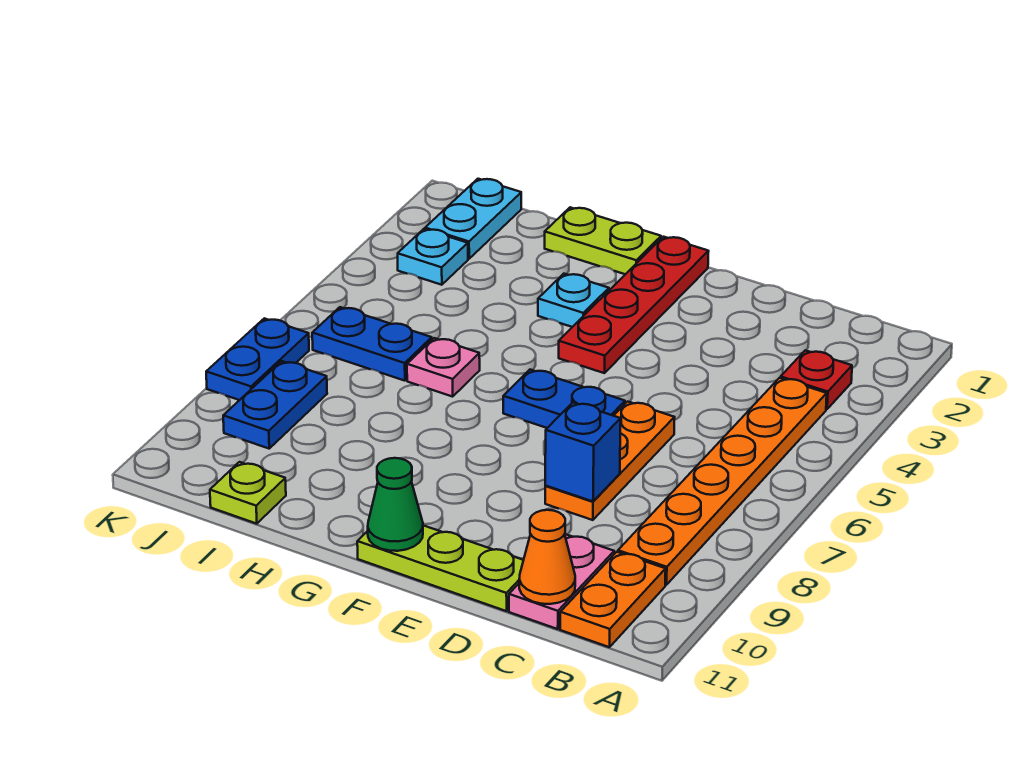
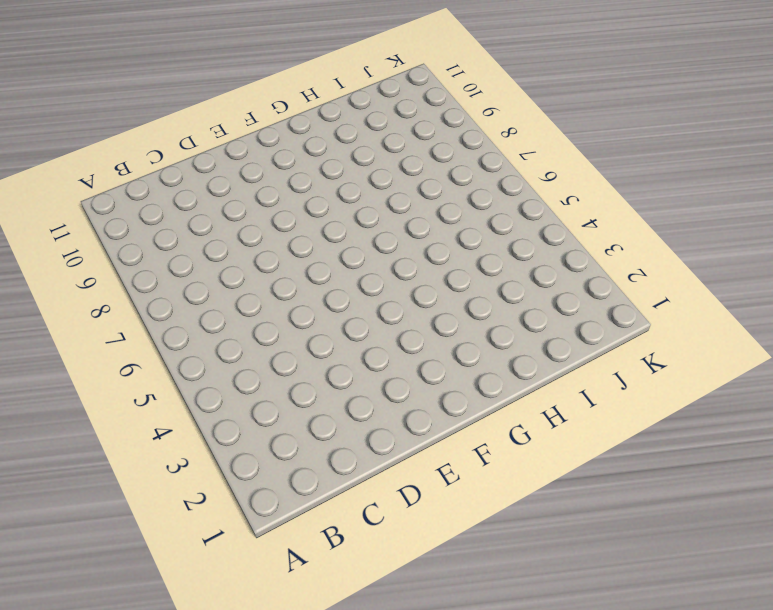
none -> red plate B3 level 1
none -> orange plate B4:B9 level 1
none -> orange plate B10:B11 level 1

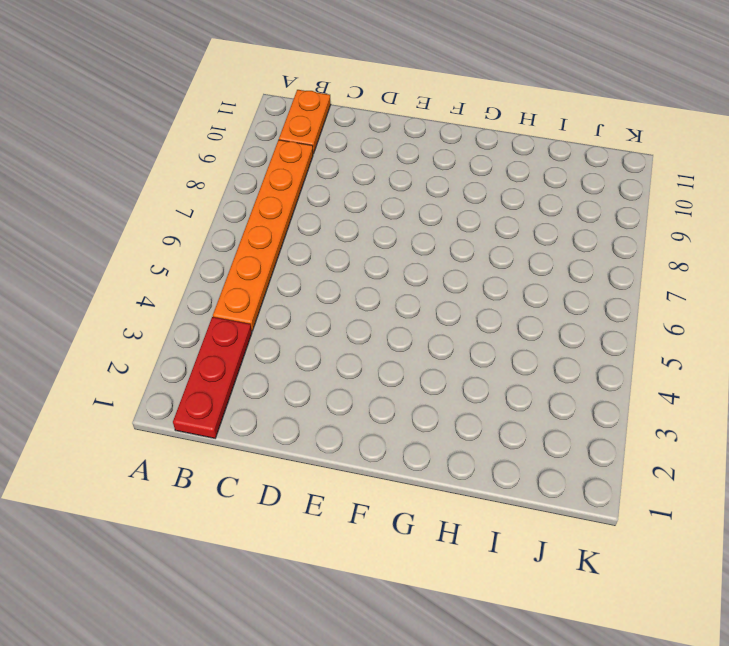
red plate B1:B3 level 1 -> red plate B3 level 1
none -> pink plate C10:C11 level 1
none -> orange plate D6:D8 level 1
none -> lime plate D11:F11 level 1

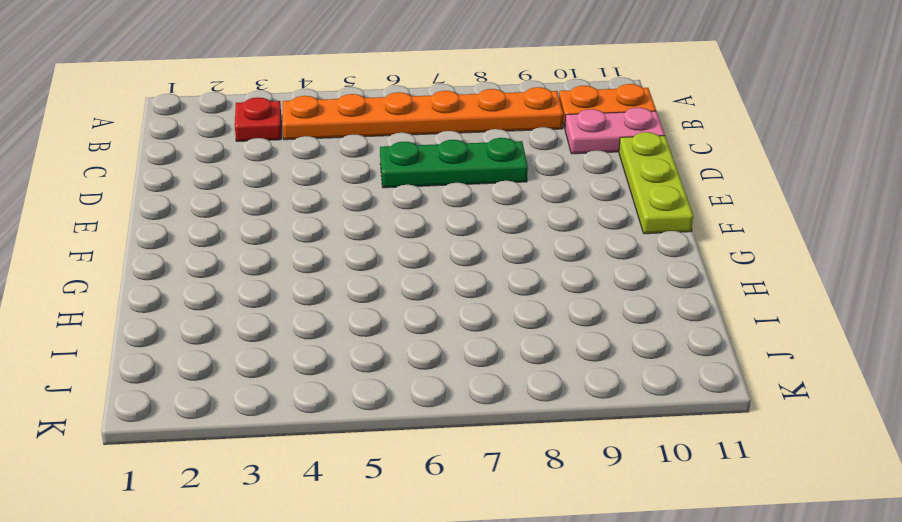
green plate D6:D8 level 1 -> orange plate D6:D8 level 1
none -> blue plate E6:F6 level 1
none -> red plate F1:F4 level 1
none -> lime plate G1:H1 level 1

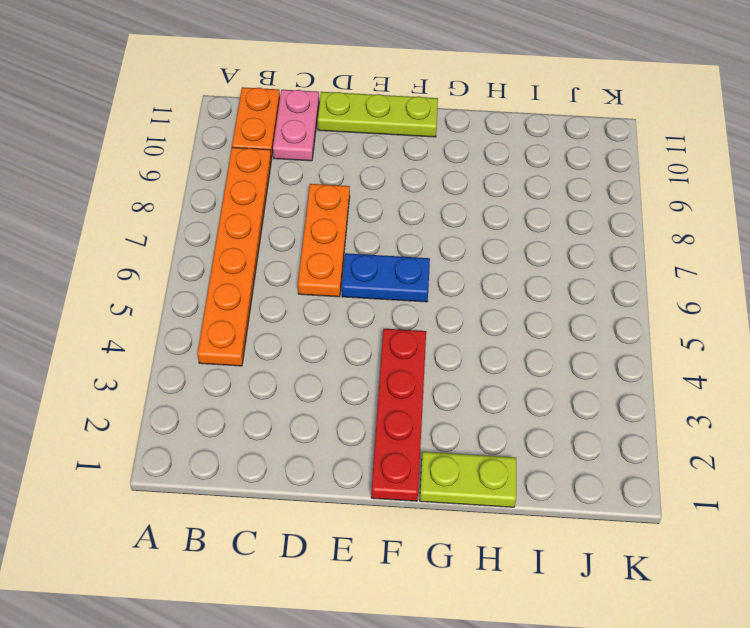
none -> red plate B3 level 1
none -> cyan plate G3 level 1
none -> pink plate H6 level 1

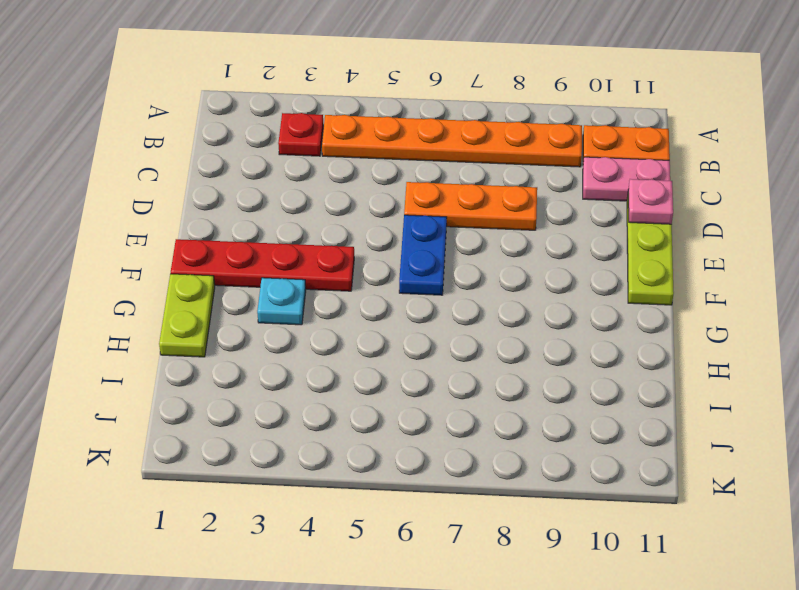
pink plate D11 level 2 -> pink plate H6 level 1
none -> blue plate I6:J6 level 1
none -> lime plate I11 level 1
none -> cyan plate J1:J2 level 1

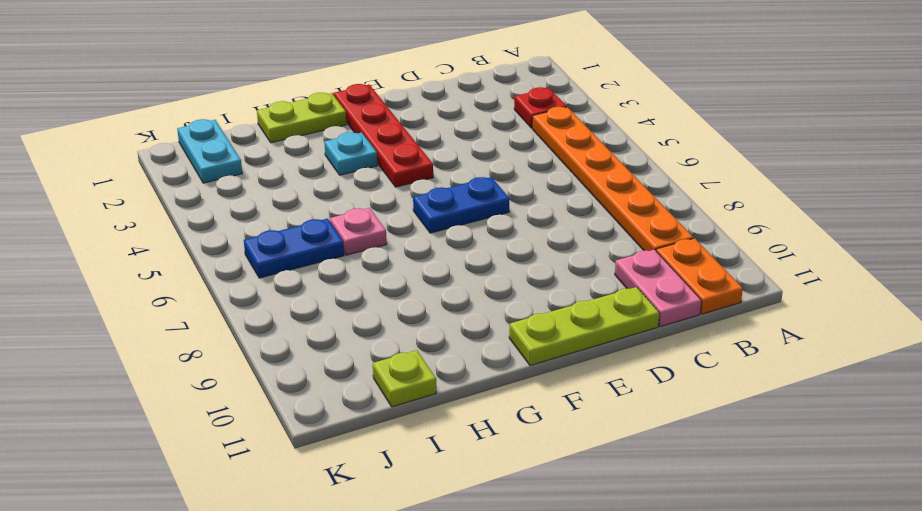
none -> orange plate D6:D8 level 1
none -> cyan plate J3 level 1
none -> blue plate J8:J9 level 1

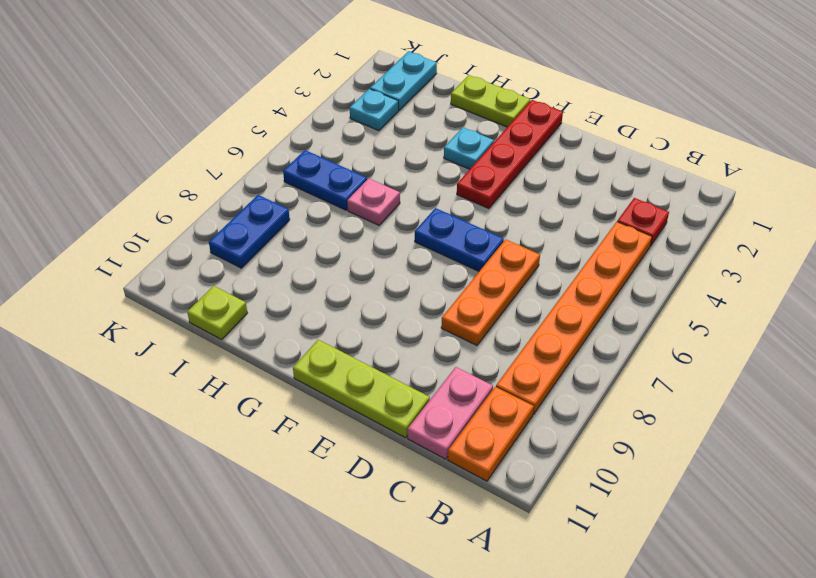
none -> blue plate K7:K8 level 1
none -> orange cone C11 level 2
none -> blue brick D8 level 2

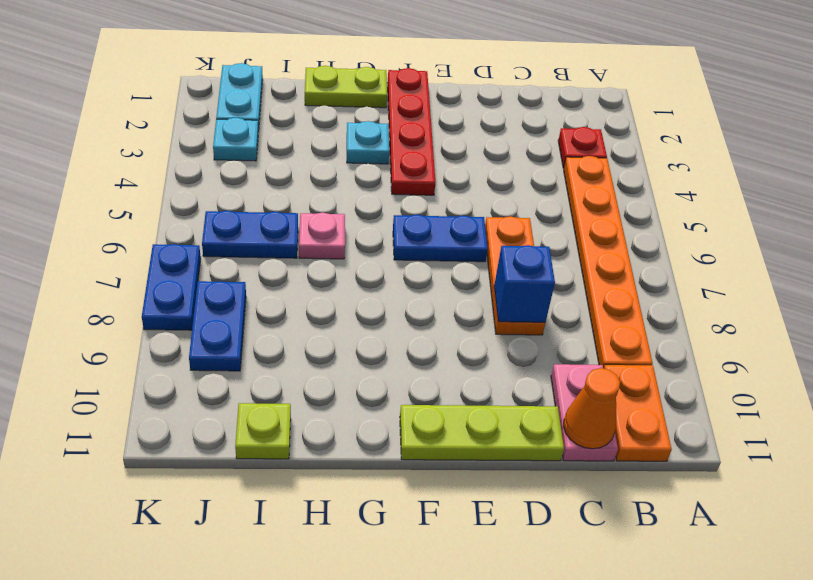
none -> green cone F11 level 2

